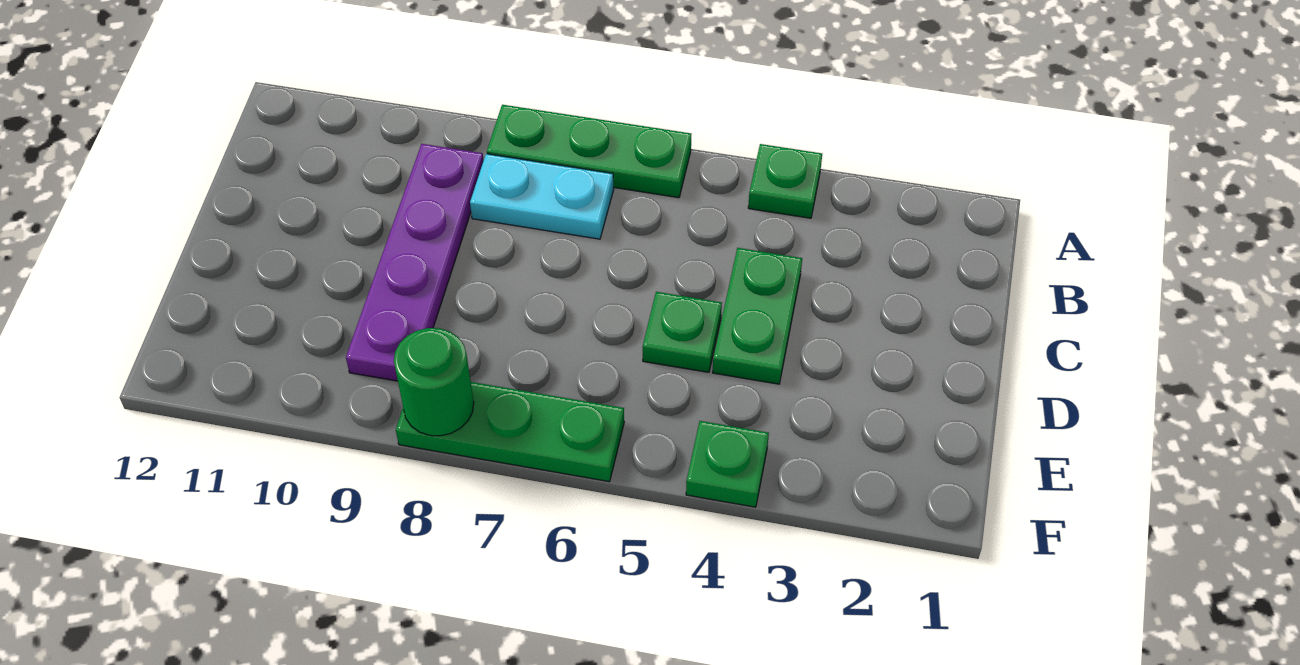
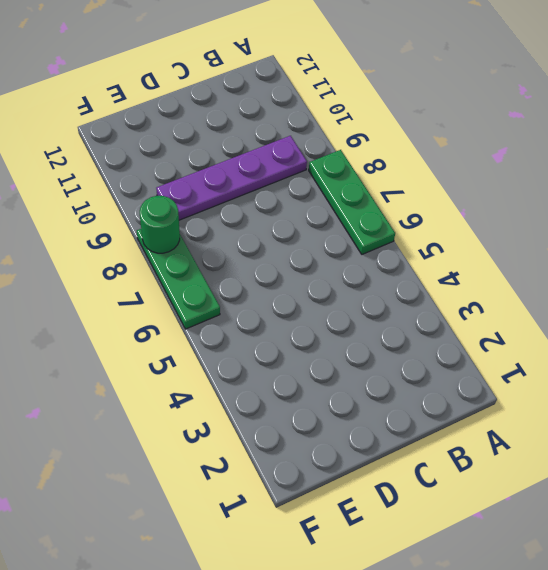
none -> green plate A4 level 1
none -> cyan plate B7:B8 level 1

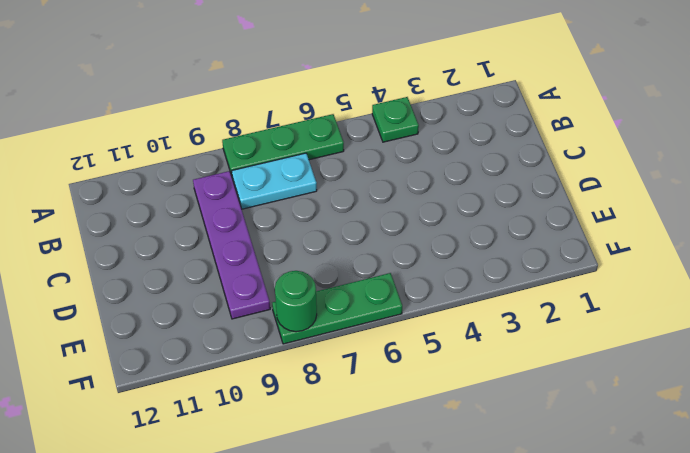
none -> green plate C4:D4 level 1
none -> green plate D5 level 1

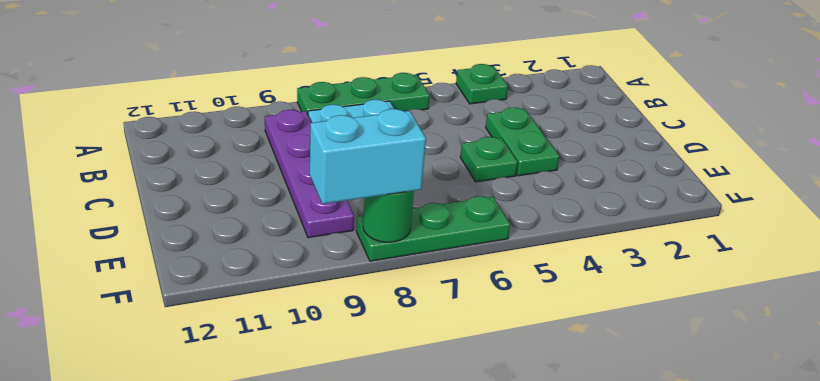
cyan brick F8:F9 level 3 -> none
none -> green plate F4 level 1

